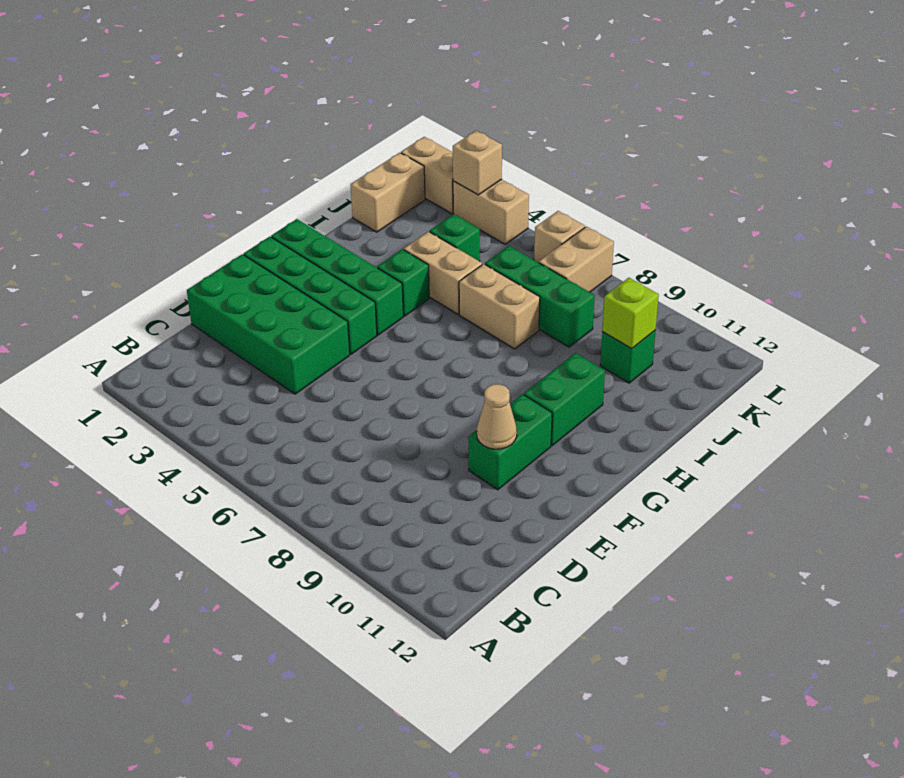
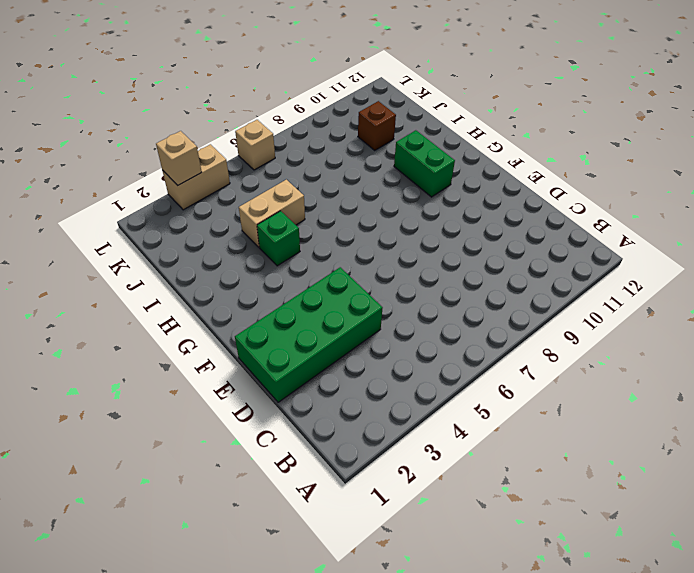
brown brick J10 level 1 -> green brick J10 level 1
none -> green brick E10:F10 level 1
none -> green brick F1:F4 level 1
none -> green brick G1:G4 level 1

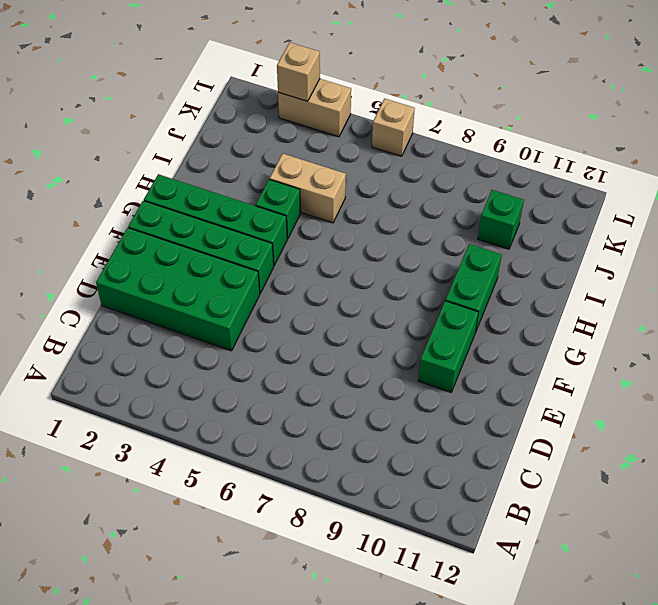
none -> tan brick I6:I7 level 1
none -> tan brick J1:K1 level 1
none -> green brick J4 level 1

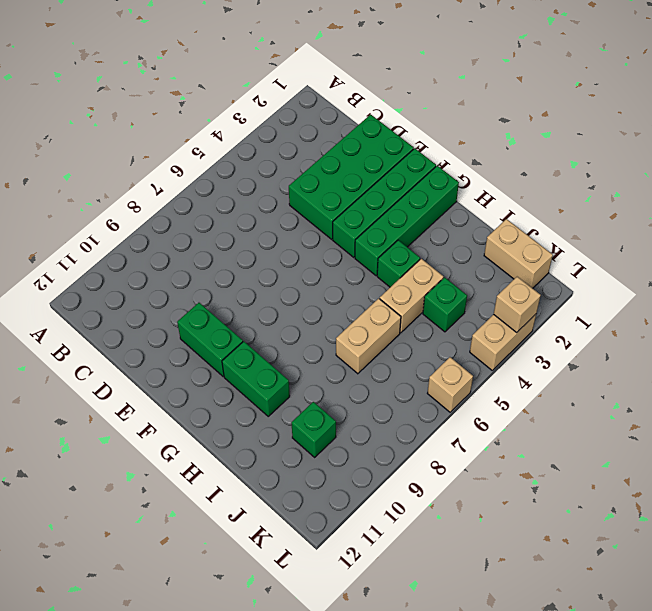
none -> green brick J6:J8 level 1
none -> tan brick K7:L7 level 1
none -> tan brick L1:L2 level 1

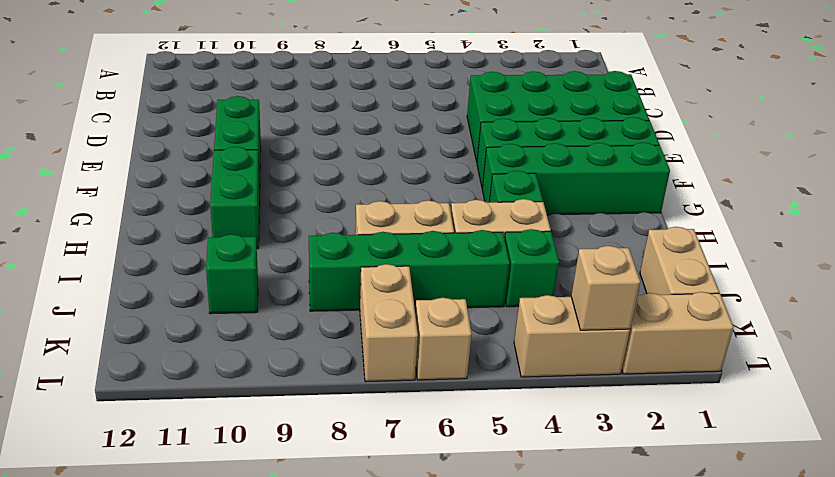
green brick J5:J8 level 1 -> green brick J6:J8 level 1
none -> tan cone E10 level 2
none -> lime brick J10 level 2

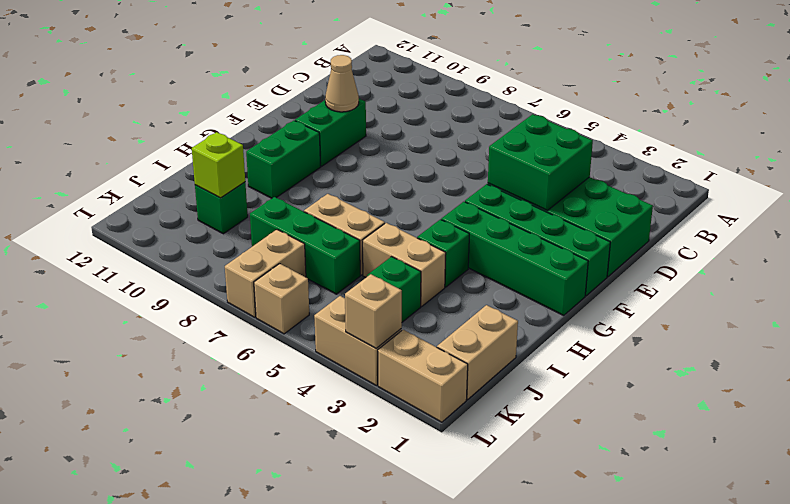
green brick D3:E4 level 2 -> none

